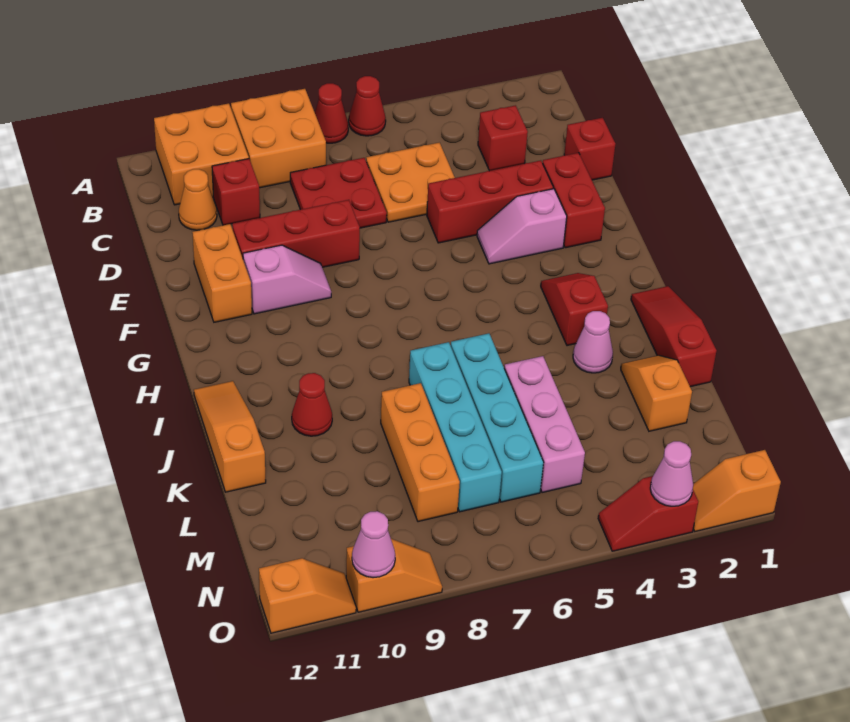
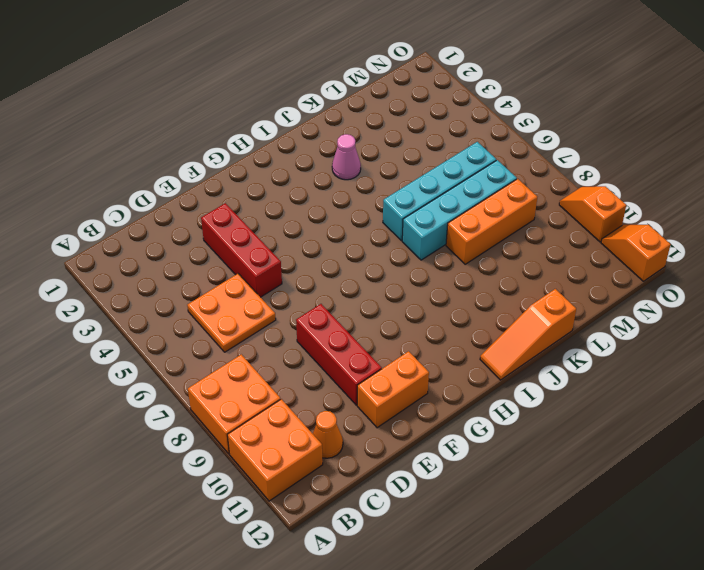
none -> red cone A6 level 1
none -> red cone A7 level 1
none -> red brick C3 level 1
none -> red plate C7:D8 level 1

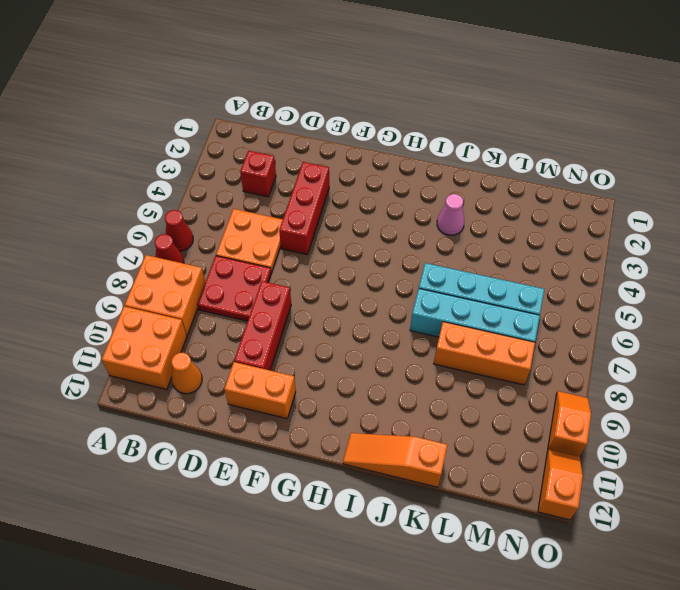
none -> red brick C10 level 1
none -> red brick D1 level 1
none -> red brick E2:F2 level 1
none -> pink slope F3:F4 level 1 top 3

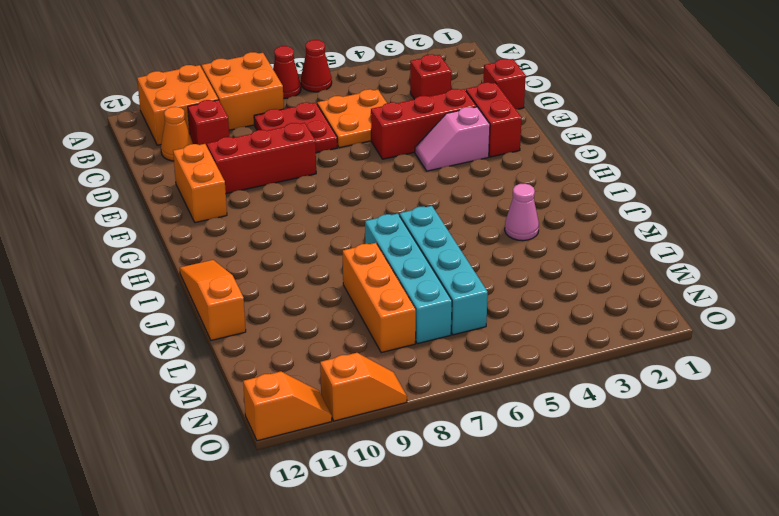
none -> pink slope F9:F10 level 1 top 10
none -> red slope H3:I3 level 1 top I
none -> red slope I1:K1 level 1 top K
none -> red cone J10 level 1

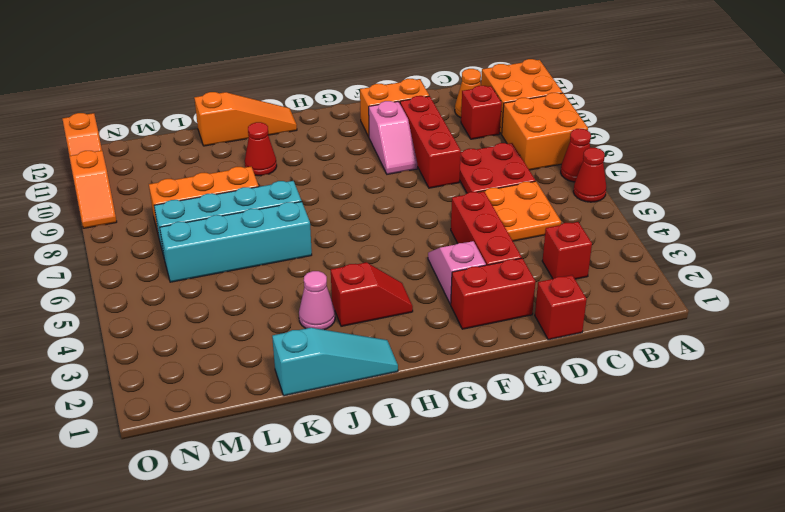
cyan slope I1:K1 level 1 top K -> red slope I1:K1 level 1 top K
none -> orange slope K2:L2 level 1 top L
none -> pink brick K5:M5 level 1
none -> orange slope O1:O2 level 1 top 1
none -> red slope O3:O4 level 1 top 3

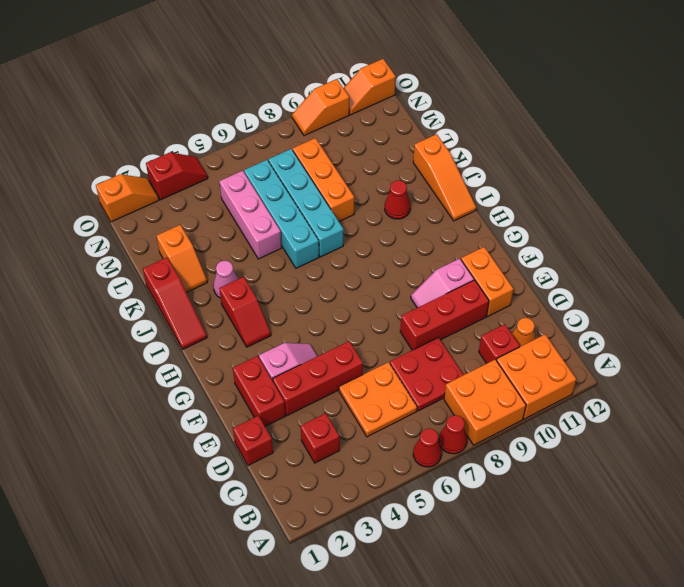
none -> pink cone O3 level 2
none -> pink cone O10 level 2

